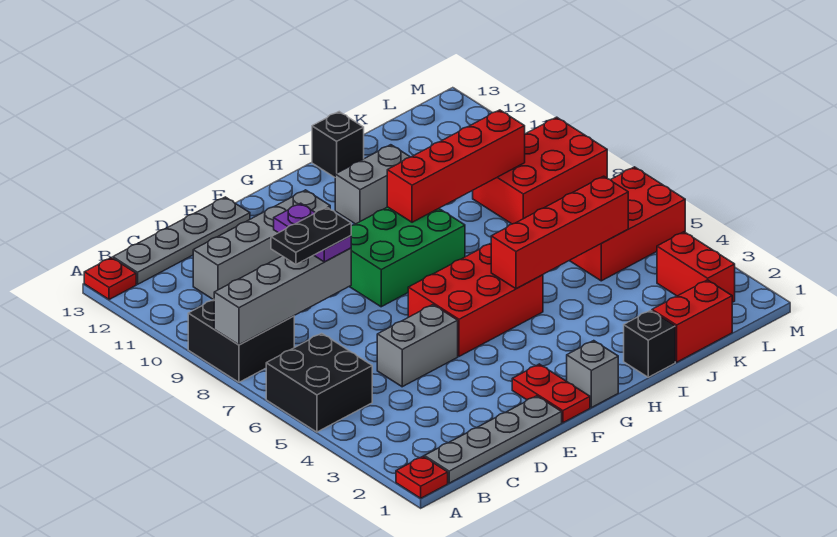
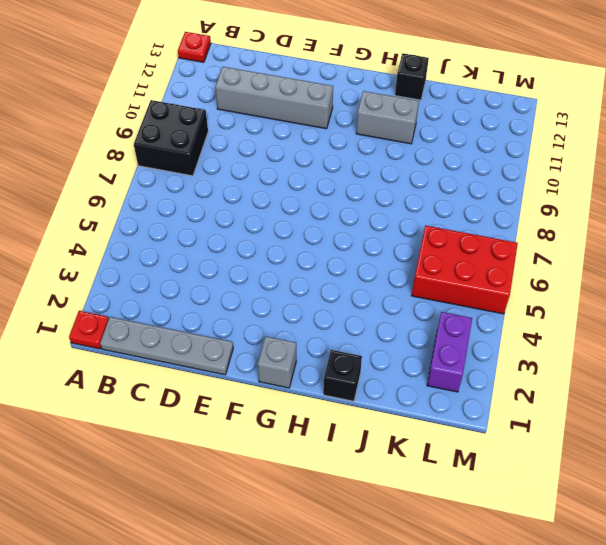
purple brick L2:L3 level 1 -> red brick L2:L3 level 1
none -> black brick A5:B6 level 1
none -> grey plate B13:E13 level 1
none -> grey brick D5:E5 level 1

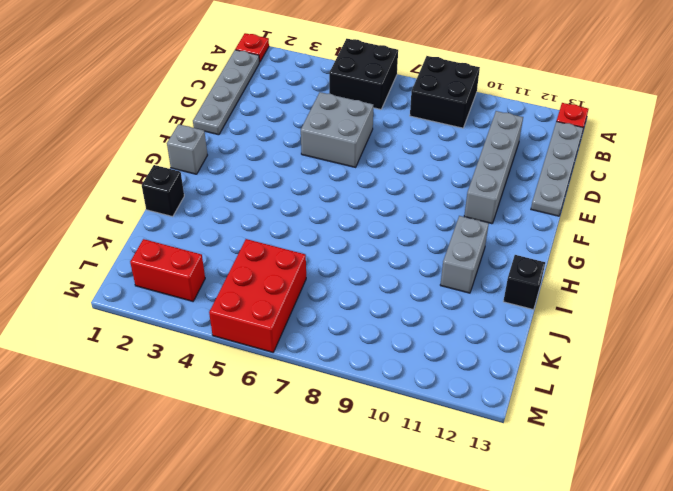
grey brick D5:E6 level 1 -> grey brick D5:E5 level 1
none -> red plate F1:F2 level 1
none -> red brick F5:H6 level 1
none -> green brick F8:H9 level 1

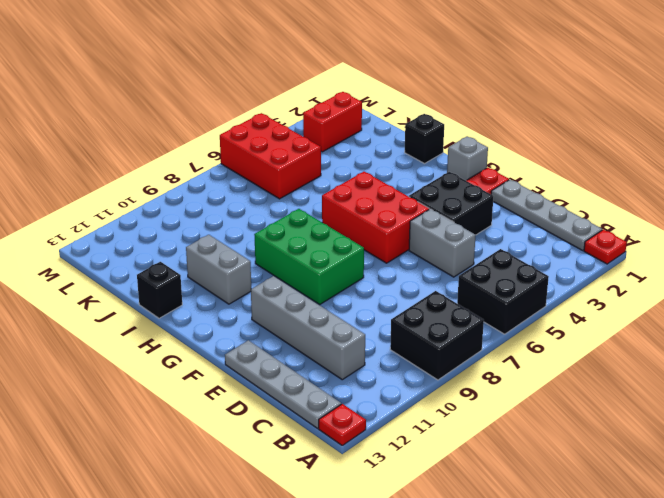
black brick E3:F4 level 1 -> none
none -> red brick J1:K1 level 1
none -> red brick K8:M9 level 1
none -> grey brick A8:D8 level 2

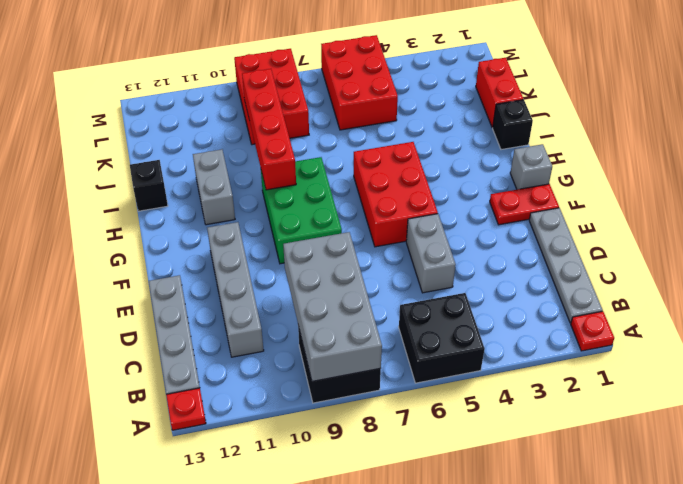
grey brick A8:D9 level 2 -> grey brick A8:D8 level 2
none -> red brick L2:L3 level 1
none -> red brick H5:K5 level 2
none -> purple plate D8:D9 level 3

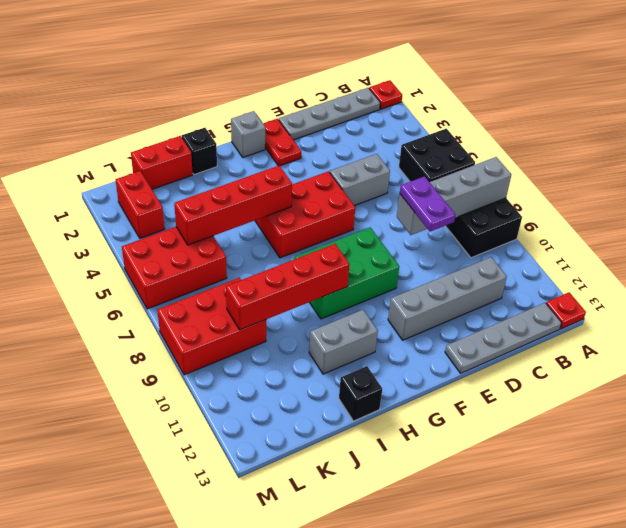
none -> black plate C8:D8 level 4

